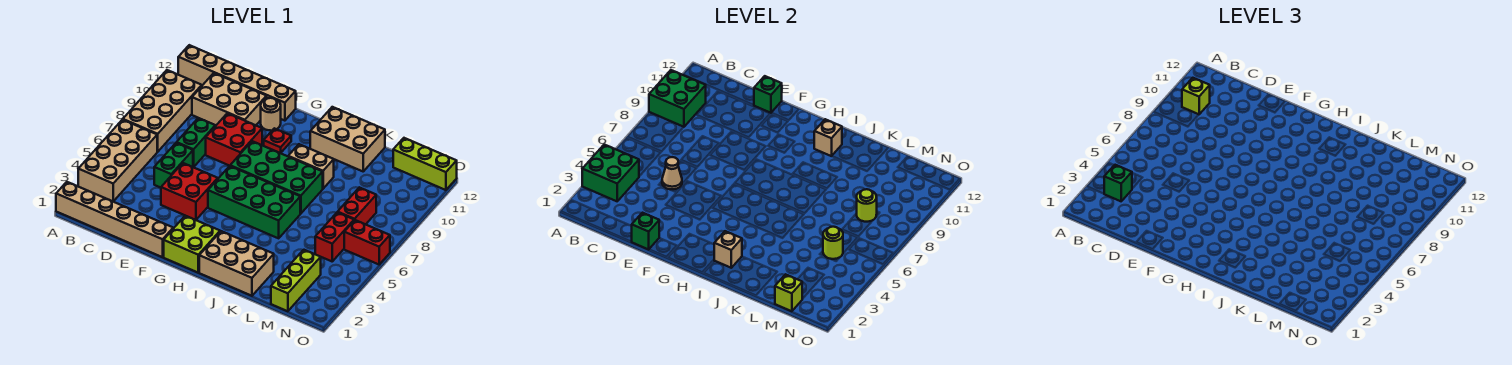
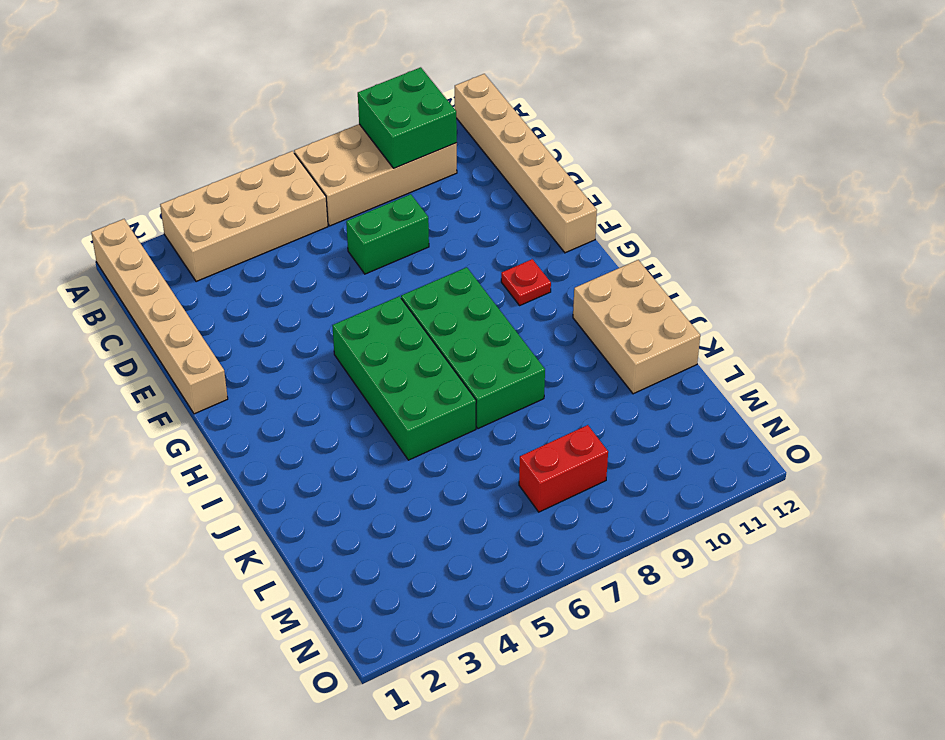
none -> tan brick C10:E11 level 1
none -> green brick D5:D6 level 1
none -> red brick E4:F5 level 1
none -> red brick E8:F9 level 1

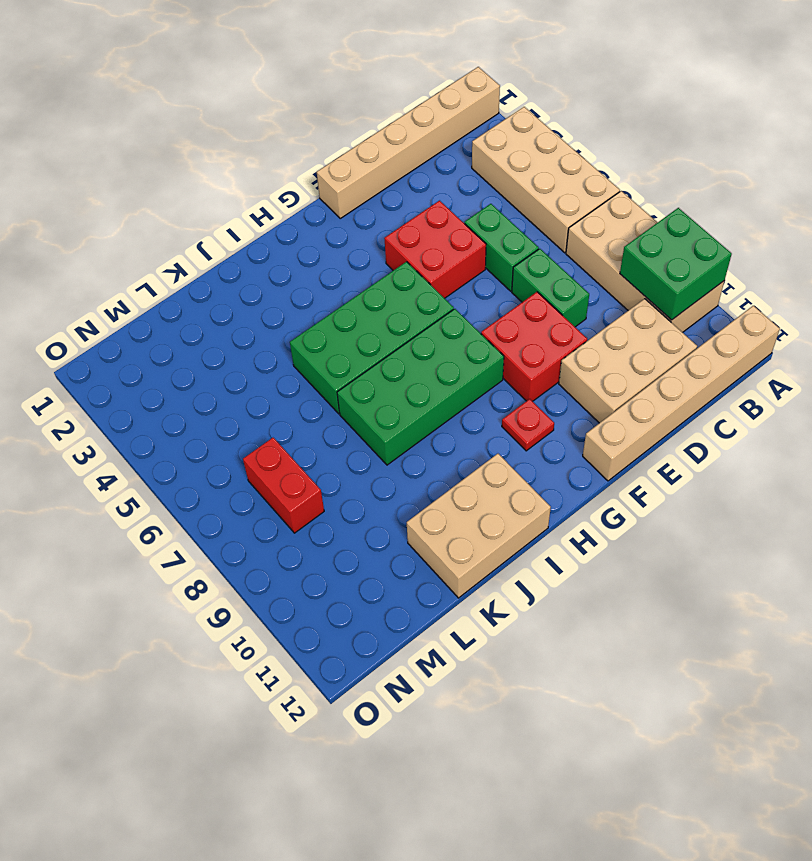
none -> tan round brick F11 level 1
none -> lime brick G1:H2 level 1
none -> tan brick I1:K2 level 1
none -> tan brick I9:J9 level 1

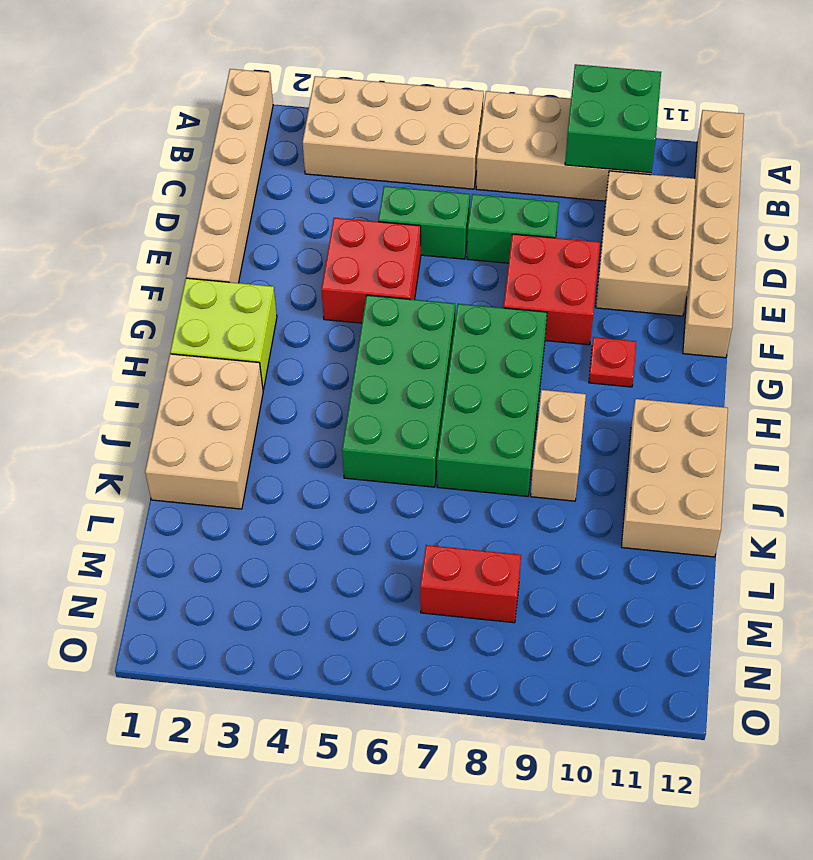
none -> tan round brick F11 level 1
none -> lime brick M1:M3 level 1
none -> red brick M5:M6 level 1
none -> lime brick M12:O12 level 1

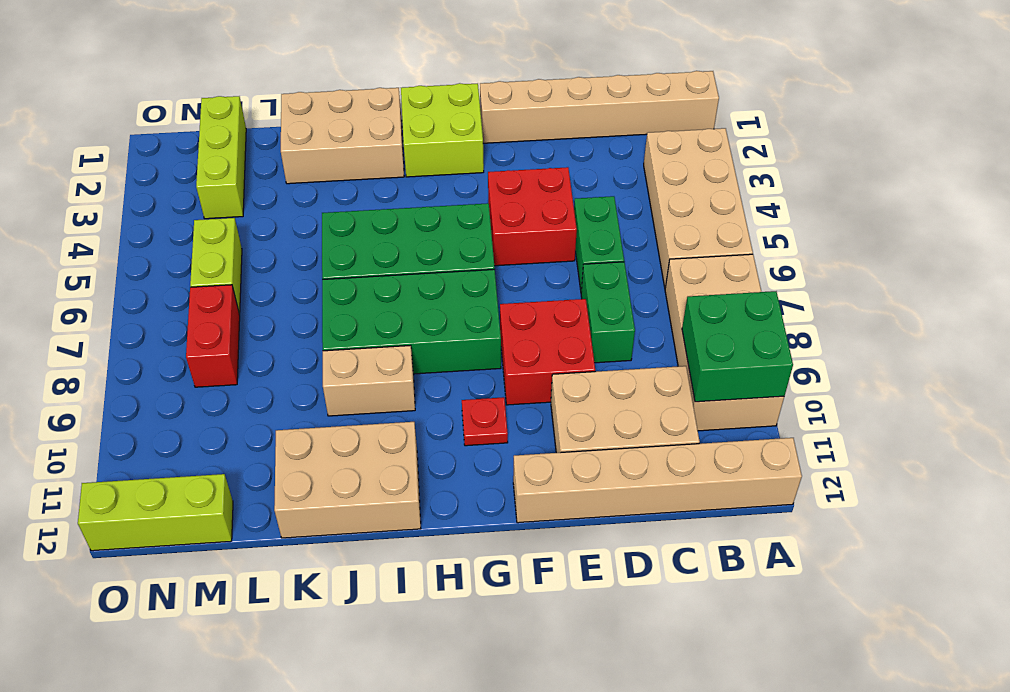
lime brick M5:M6 level 1 -> red brick M5:M6 level 1
none -> tan round brick F11 level 1
none -> red brick N6:O6 level 1
none -> green brick A3:B4 level 2
none -> tan cone D5 level 2

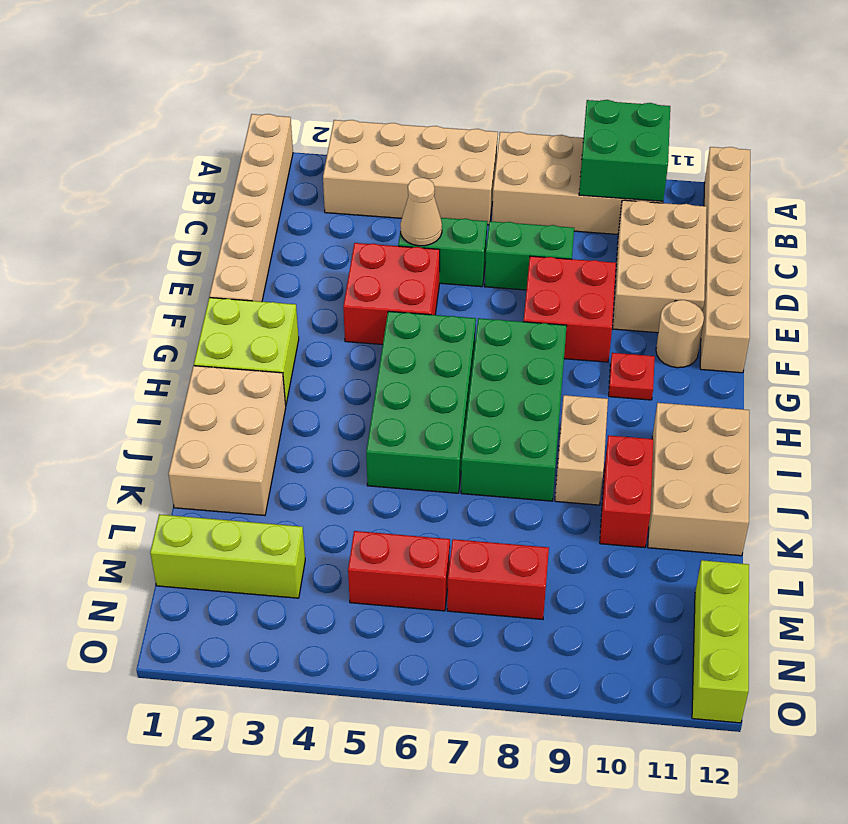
red brick J10:K10 level 1 -> red brick N6:O6 level 1
none -> green brick A3:B4 level 2
none -> green brick E1 level 2
none -> green brick E12 level 2
none -> tan brick I2 level 2

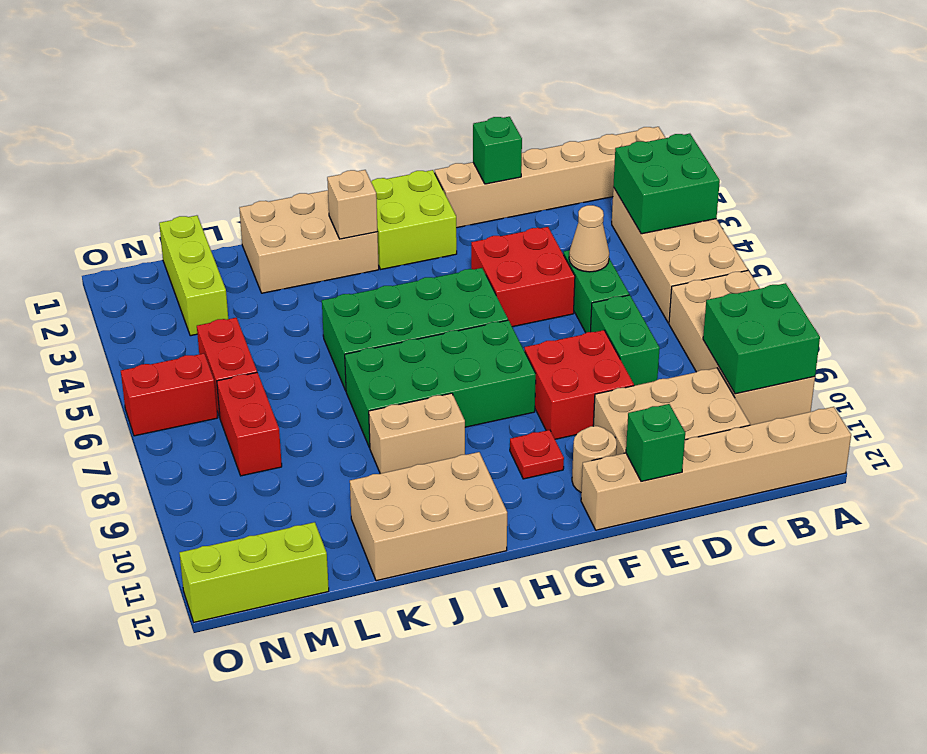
none -> tan brick I11 level 2
none -> lime brick M1 level 2
none -> lime round brick M5 level 2
none -> lime round brick M8 level 2

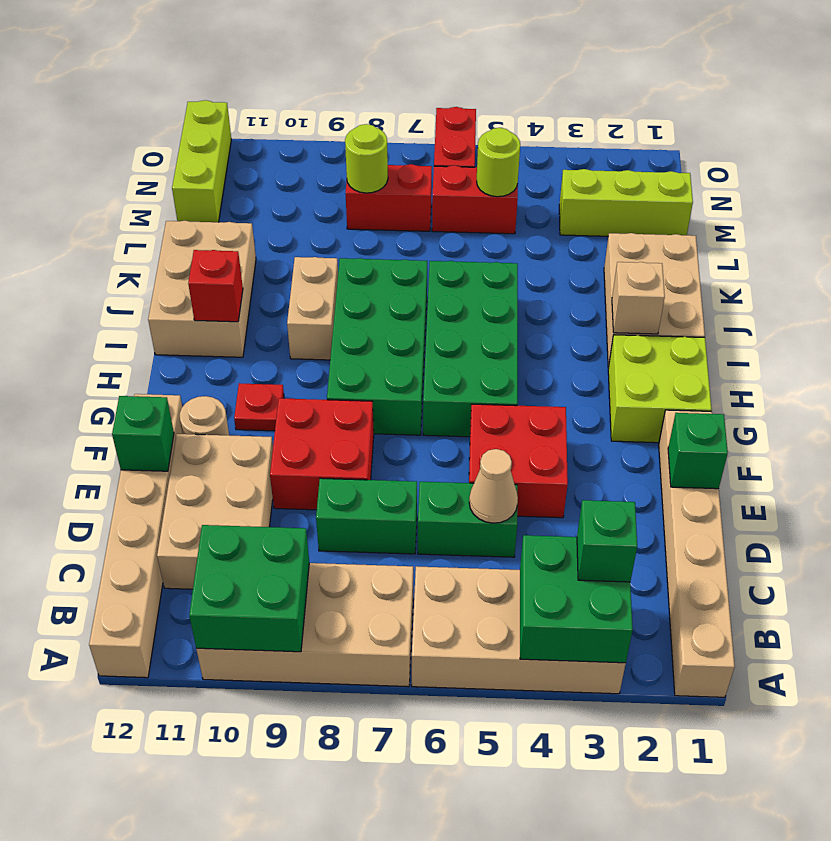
red brick I11 level 2 -> tan brick I11 level 2
none -> lime brick M1 level 2
none -> lime brick B10 level 3

